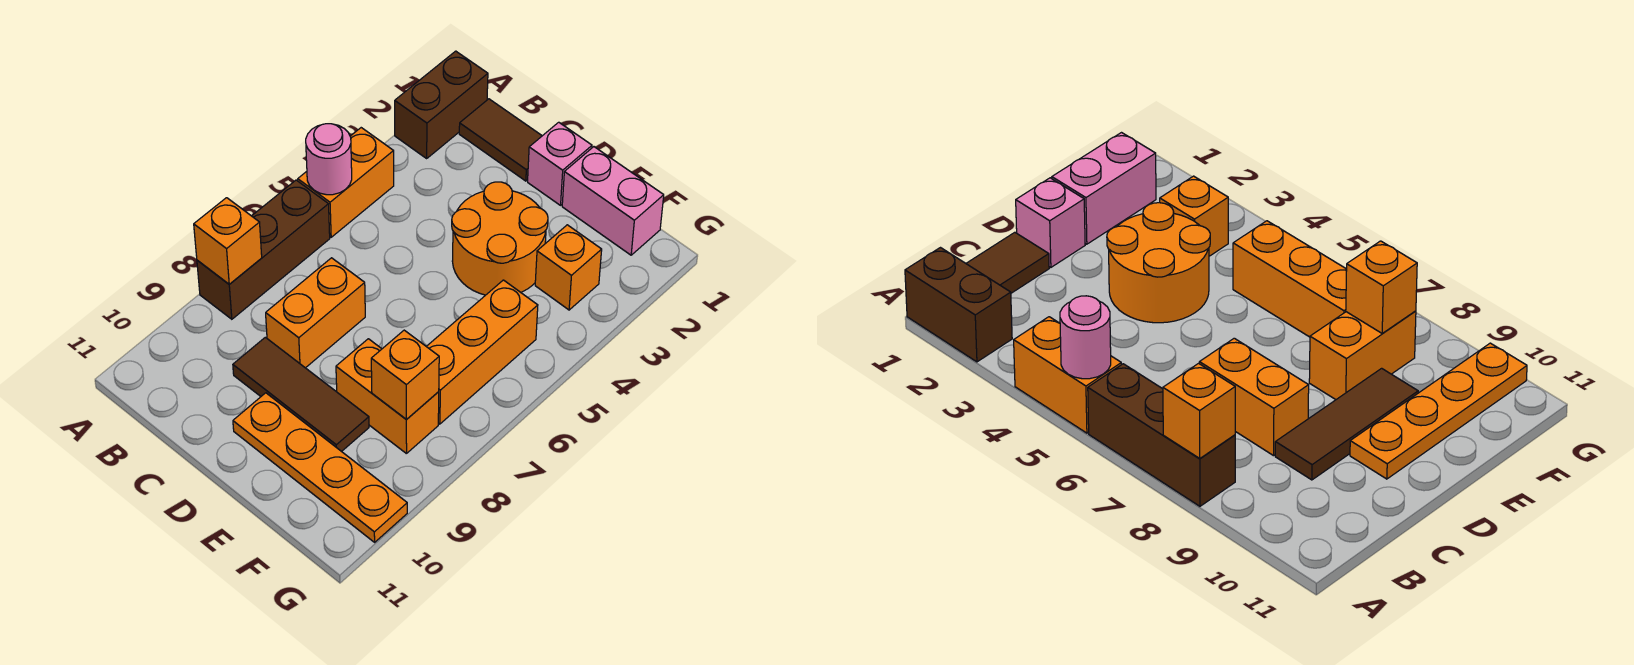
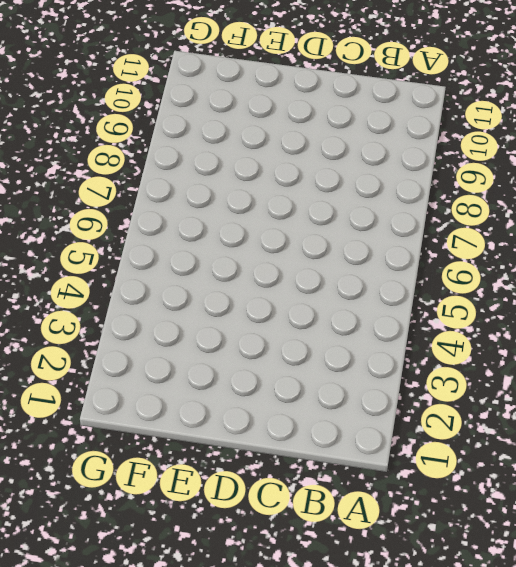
none -> brown brick A1:A2 level 1
none -> orange brick A4:A5 level 1
none -> brown brick A6:A8 level 1

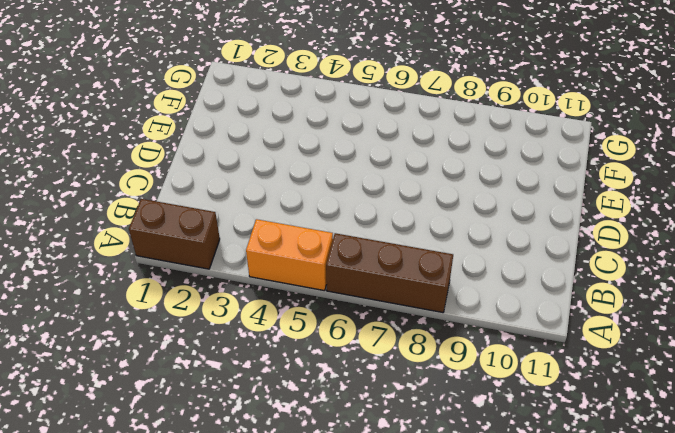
none -> brown tile B1:C1 level 1
none -> orange brick C7:C8 level 1
none -> brown tile C9:E9 level 1

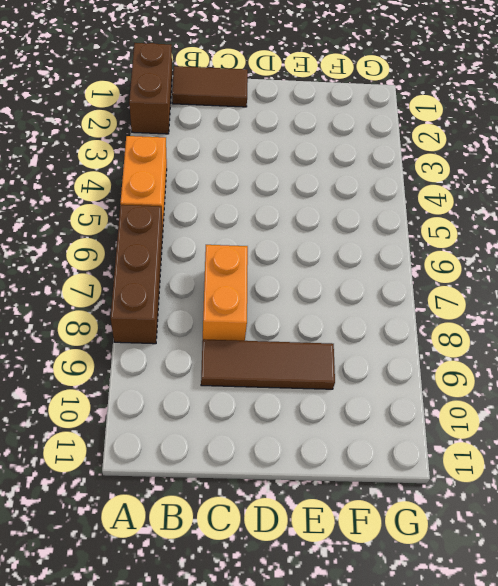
none -> pink brick D1 level 1
none -> orange round brick D3:E4 level 1
none -> orange plate D10:G10 level 1

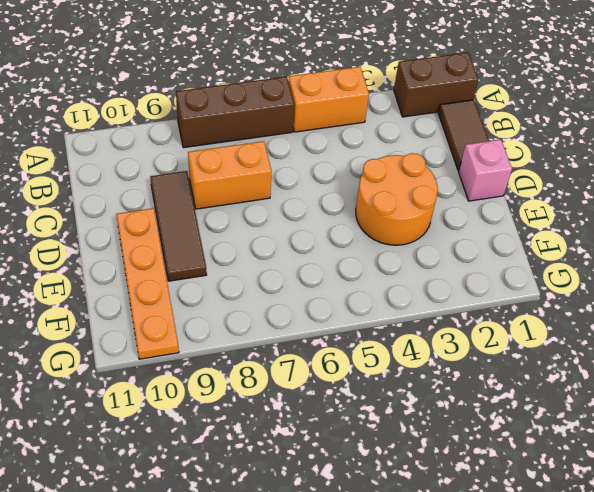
none -> pink brick E1:F1 level 1
none -> orange brick E8:F8 level 1
none -> orange brick F3 level 1

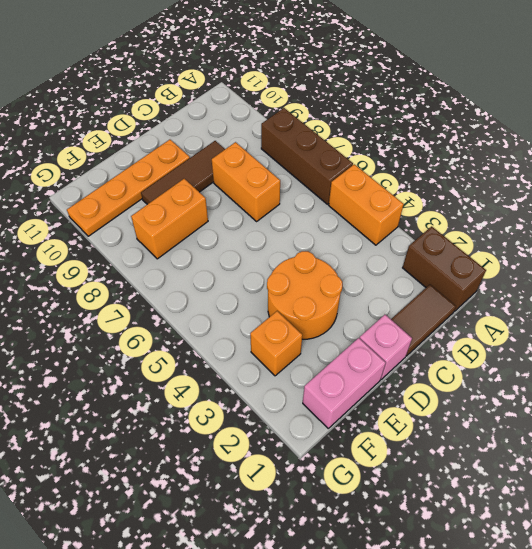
none -> orange brick F5:F7 level 1
none -> pink round brick A5 level 2
none -> orange brick A8 level 2

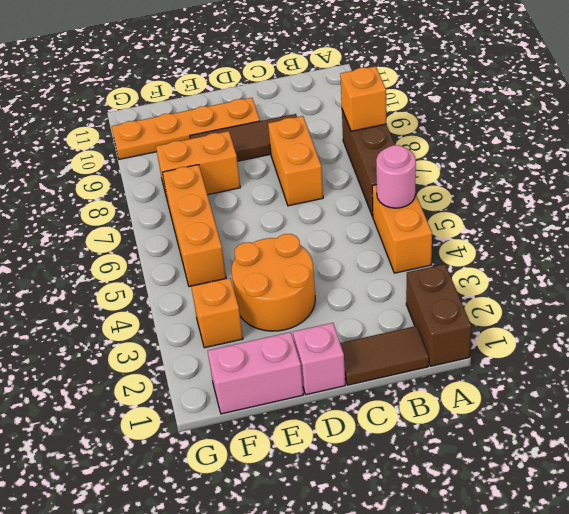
none -> orange brick F8 level 2

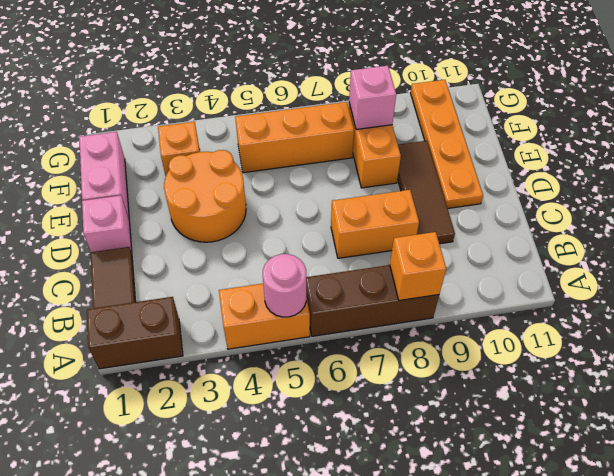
pink brick F8 level 2 -> orange brick F8 level 2

